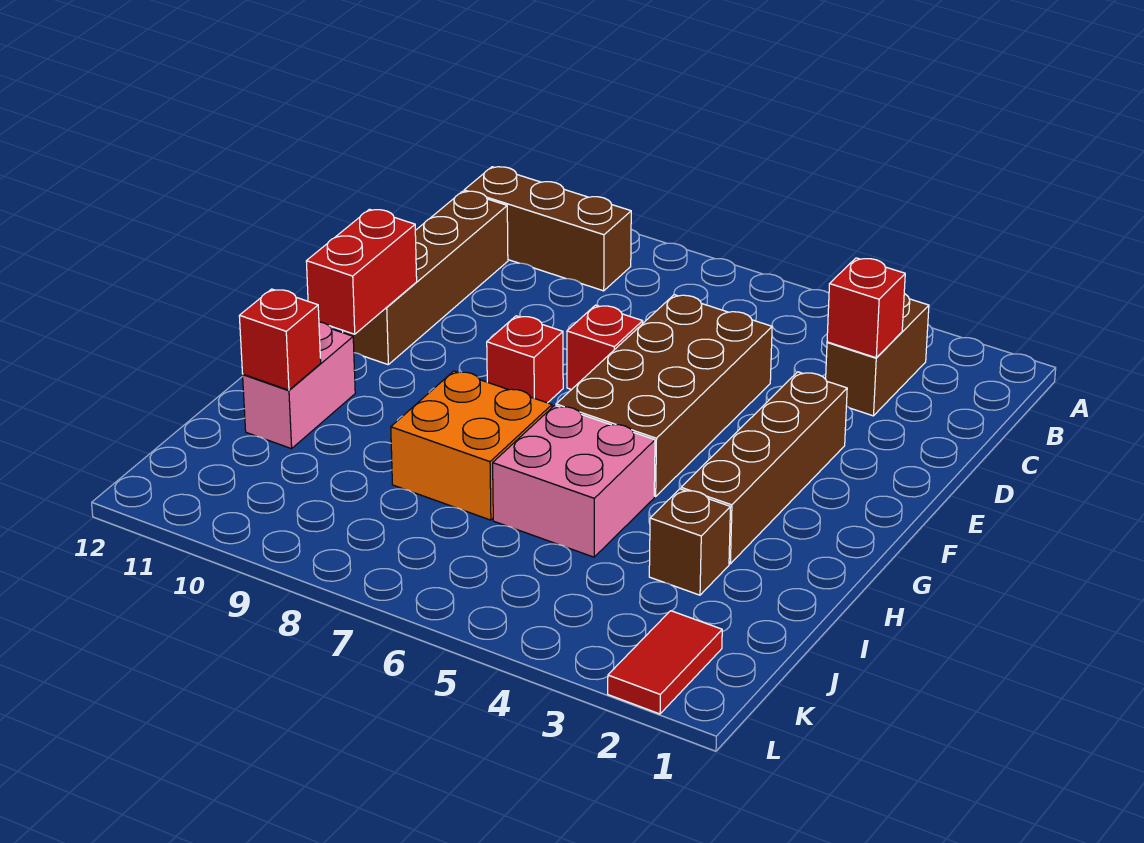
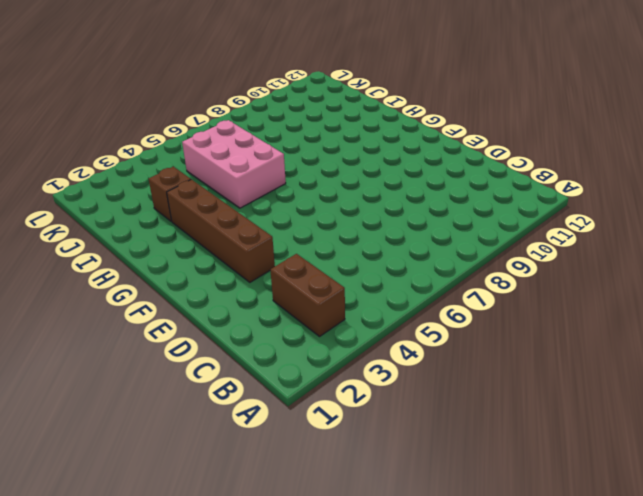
pink brick H5:J6 level 1 -> pink brick H5:I6 level 1
none -> brown brick B9:B11 level 1
none -> brown brick C11:F11 level 1
none -> brown brick D5:G6 level 1

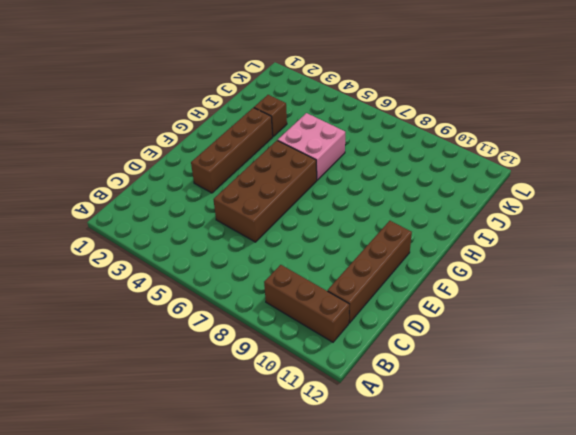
none -> brown brick B3:C3 level 1
none -> red brick E7 level 1
none -> red brick F8 level 1

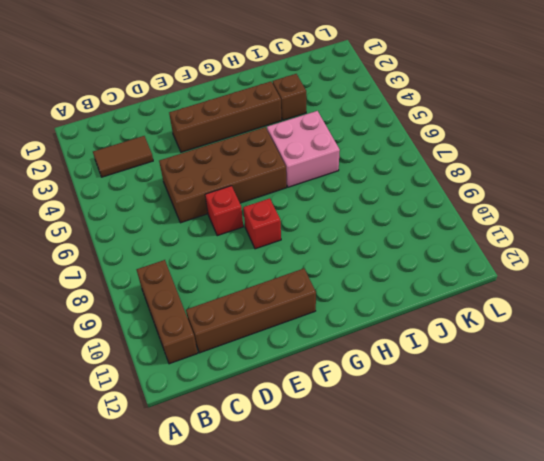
brown tile B3:C3 level 1 -> brown brick B3:C3 level 1
none -> orange brick H7:I8 level 1
none -> pink brick H11:I11 level 1
none -> red tile K2:L2 level 1

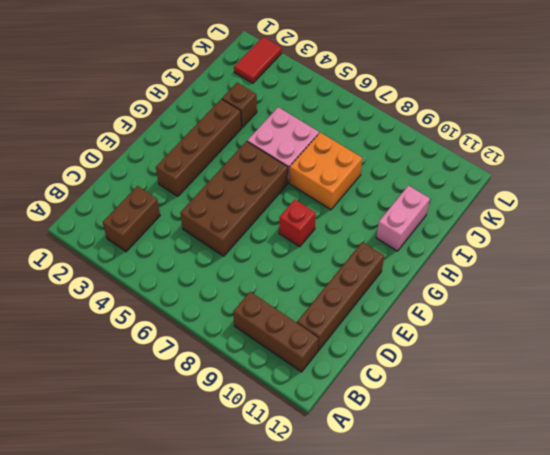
none -> red brick E7 level 1
none -> red brick C3 level 2
none -> red brick F11:G11 level 2

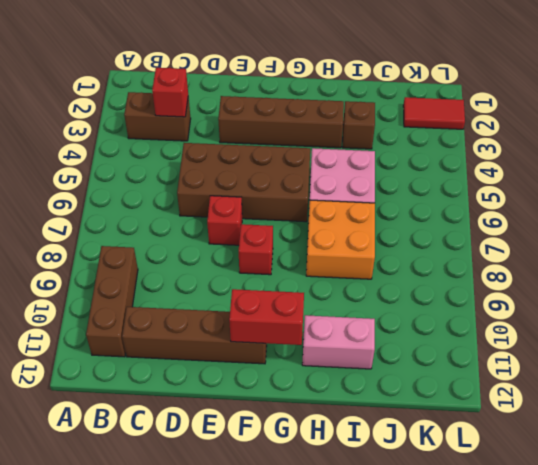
none -> red brick I11 level 2

